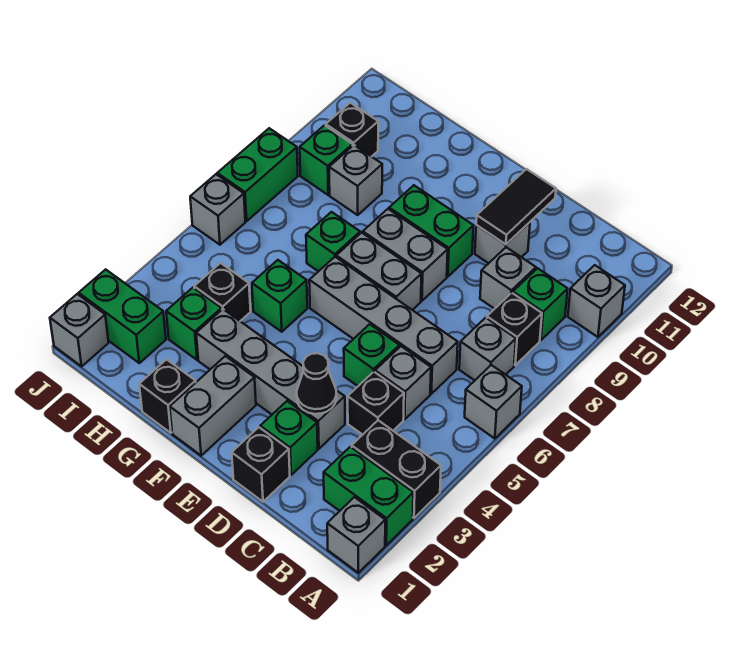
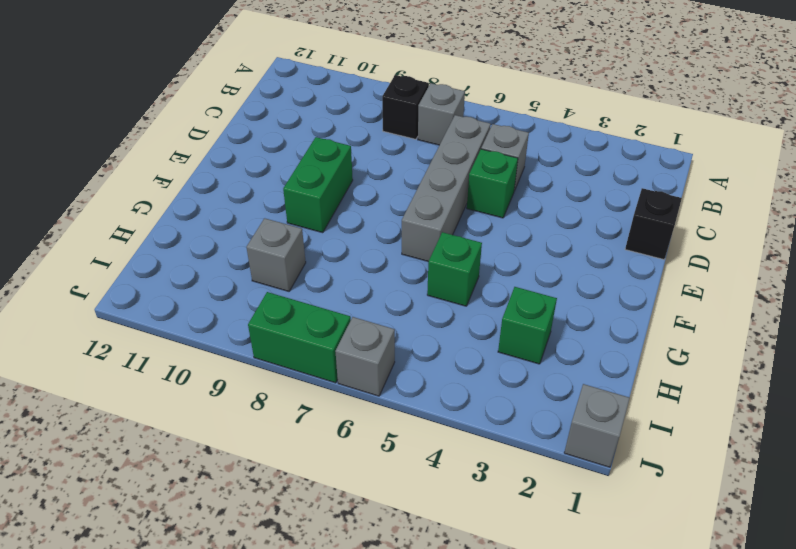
none -> grey brick A1 level 1
none -> green brick A2:B2 level 1
none -> black brick A3:B3 level 1
none -> grey brick A6 level 1

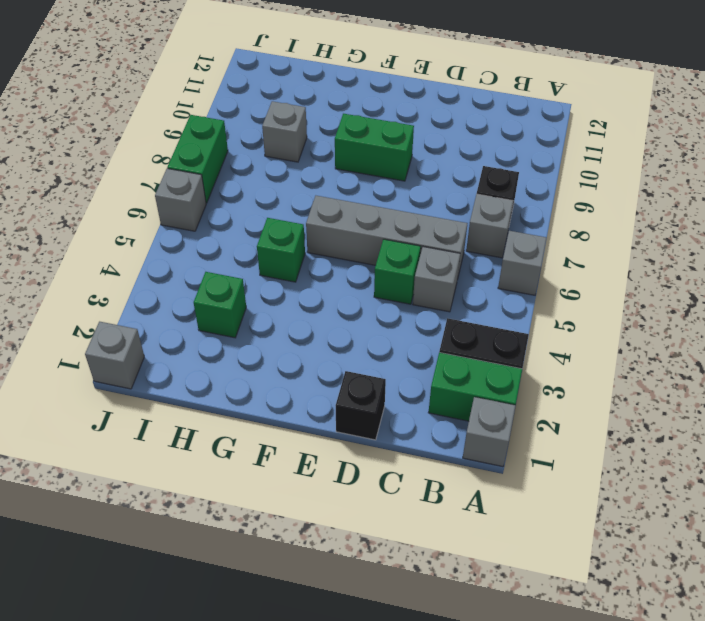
none -> grey brick A10 level 1
none -> green brick B9 level 1
none -> black brick C4 level 1
none -> grey brick C9 level 1

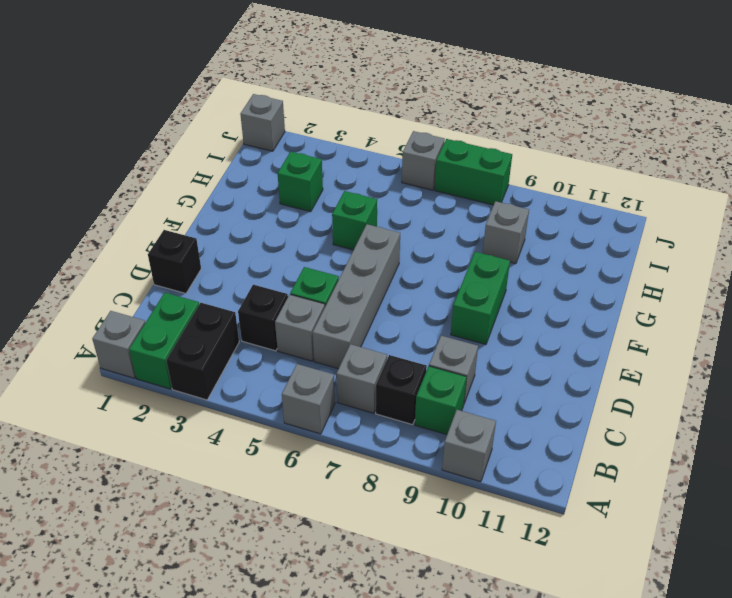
none -> green brick D2 level 1
none -> grey brick D3:G3 level 1
none -> grey brick D10 level 1
none -> grey brick E7:F7 level 1

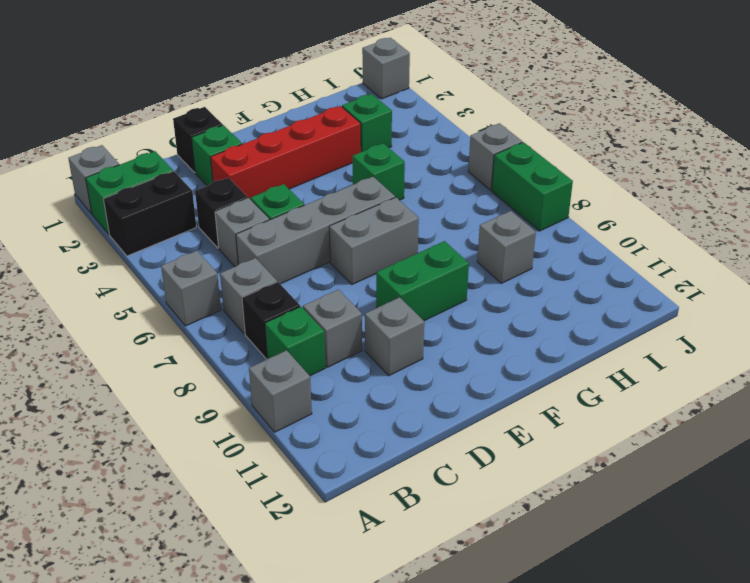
red brick D3:G3 level 1 -> grey brick D3:G3 level 1
none -> grey brick E8:F8 level 1
none -> grey brick F1:F2 level 1
none -> black brick G1 level 1
none -> green brick G7 level 1

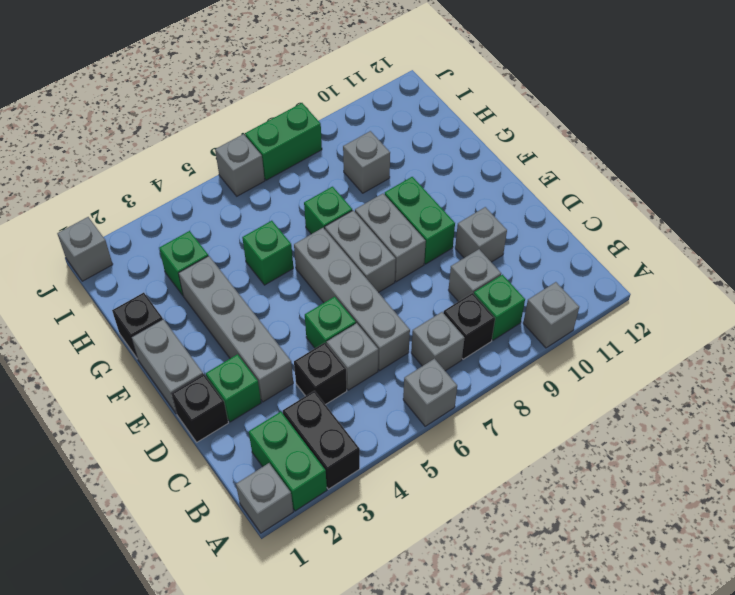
grey brick E1:F1 level 1 -> grey brick F1:F2 level 1
none -> black brick H4 level 1
none -> green brick I2:J2 level 1
none -> green brick I9 level 1
none -> black brick I10 level 1

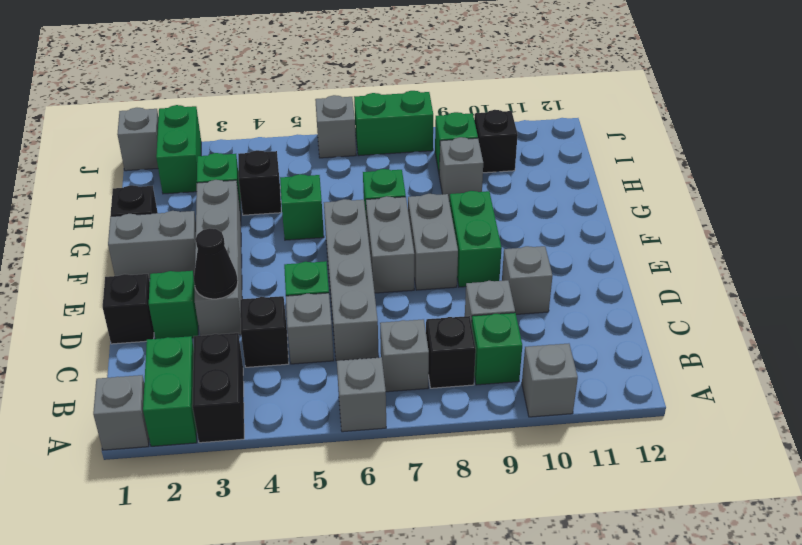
none -> black tile D10:D11 level 2

